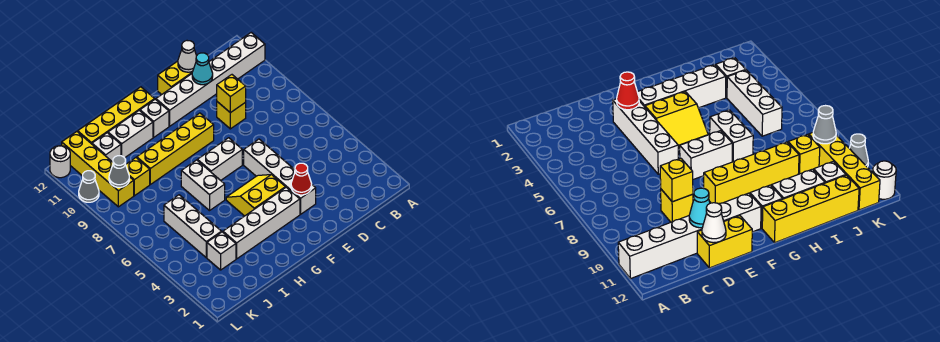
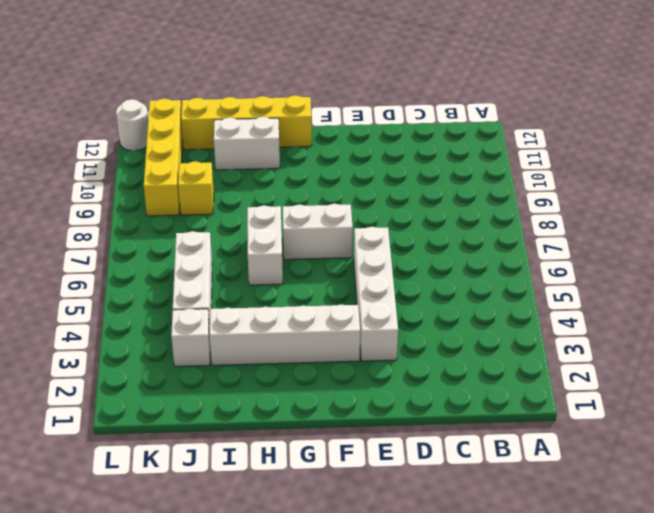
none -> white brick A11:F11 level 1
none -> yellow brick D9 level 1
none -> yellow brick D12:E12 level 1

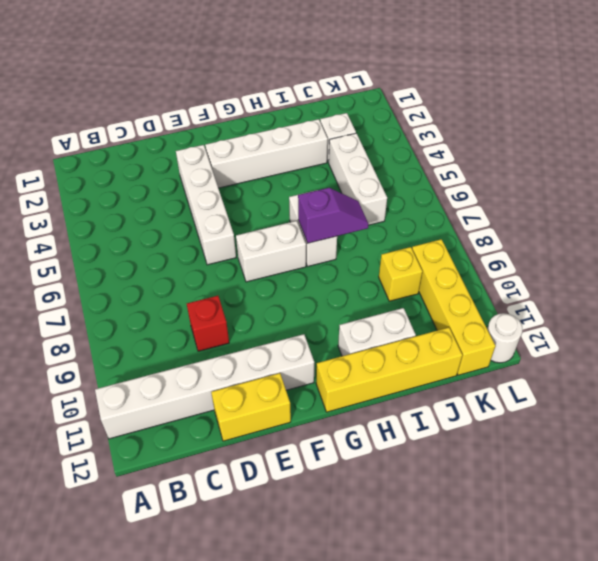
red brick D9 level 1 -> yellow brick D9 level 1
purple slope H7:I7 level 2 top H -> none
none -> yellow slope F4:G5 level 1 top 4
none -> yellow brick F9:I9 level 1
none -> white brick G11 level 1

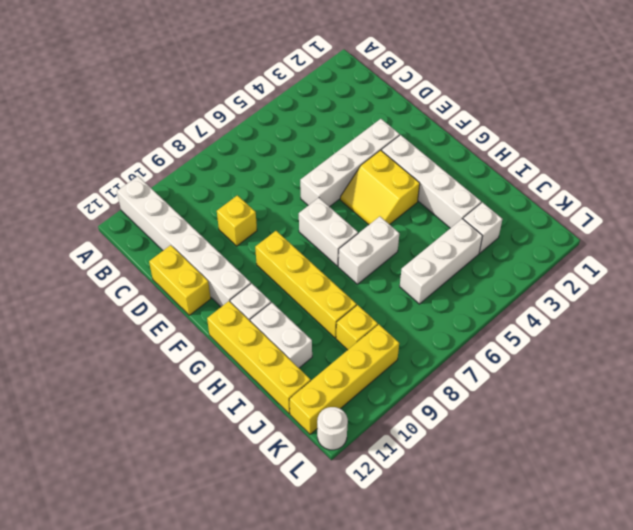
none -> white brick J11 level 1
none -> grey cone L10 level 1
none -> yellow brick D9 level 2

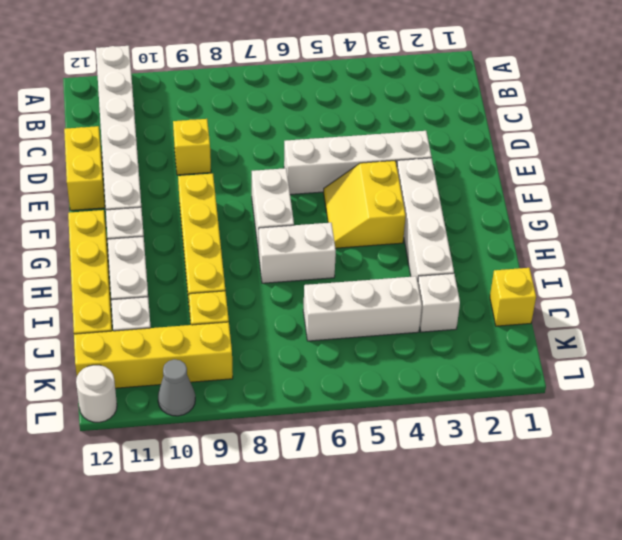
yellow brick J1 level 1 -> yellow brick D9 level 2
none -> cyan cone D11 level 2
none -> white cone D12 level 2
none -> red cone E3 level 2

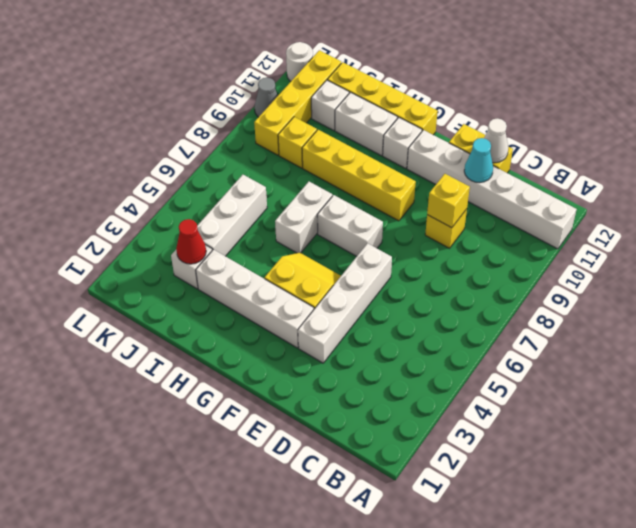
red cone J3 level 2 -> red cone E3 level 2
none -> grey cone K9 level 2

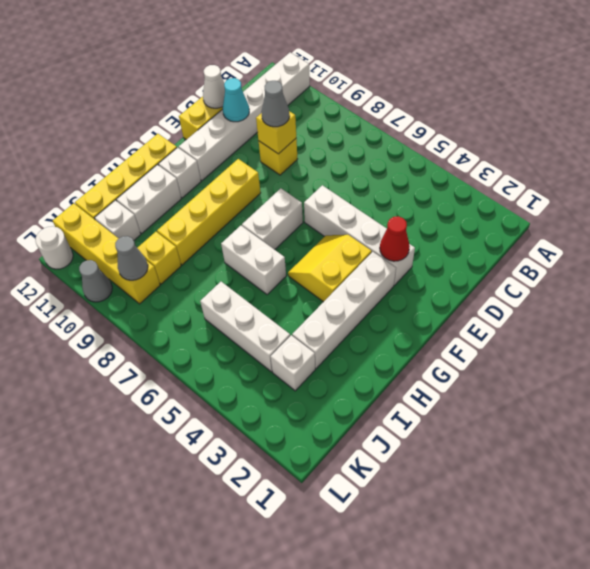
grey cone D9 level 3 -> none

